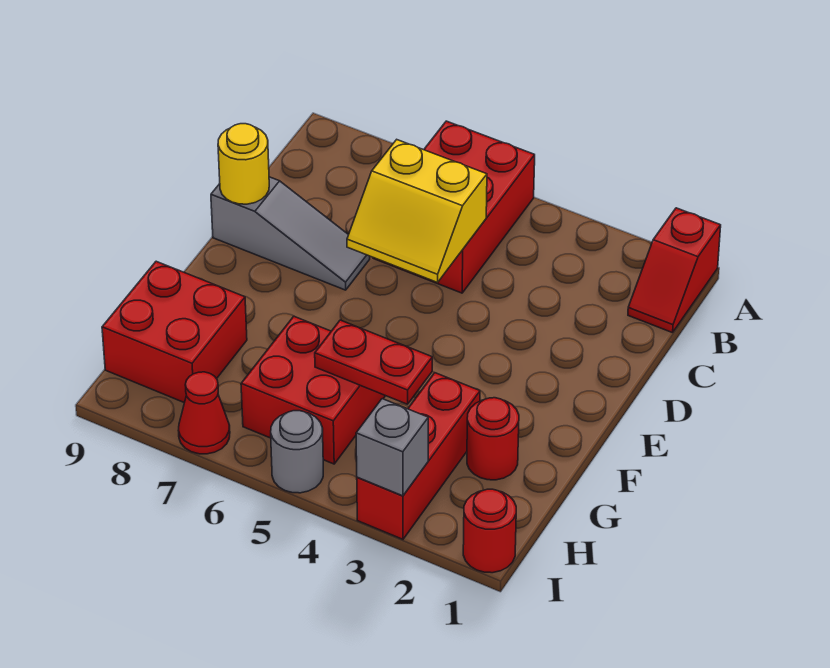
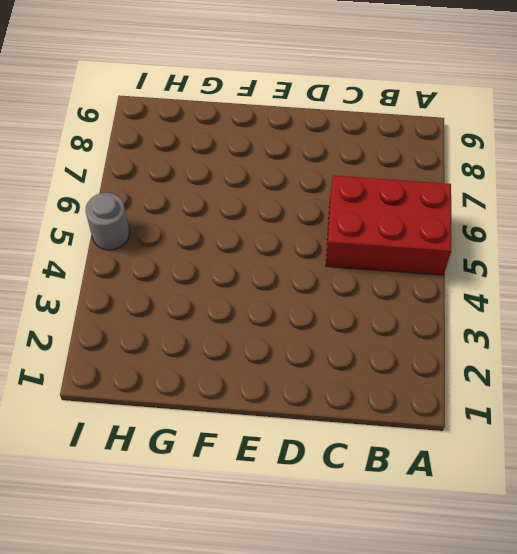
none -> red slope A1:B1 level 1 top A
none -> grey slope D7:D9 level 1 top 9
none -> red round brick G2 level 1

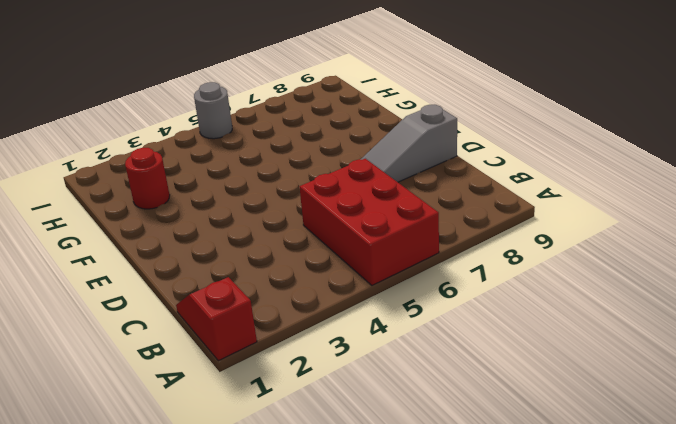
none -> red brick G3:I3 level 1
none -> red brick G5:H6 level 1
none -> red brick G8:H9 level 1

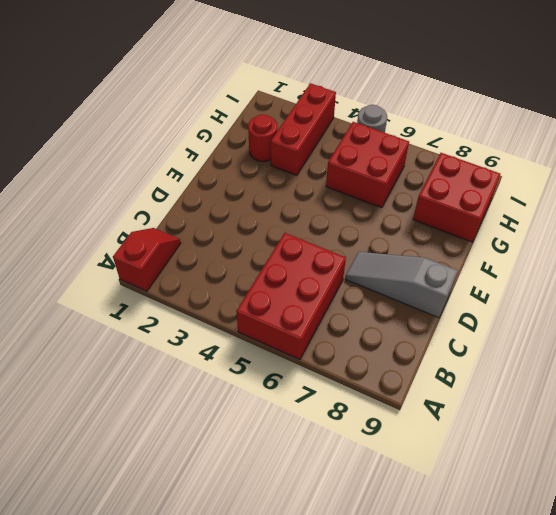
none -> red round brick I1 level 1
none -> red cone I7 level 1
none -> yellow slope C5:D6 level 2 top C

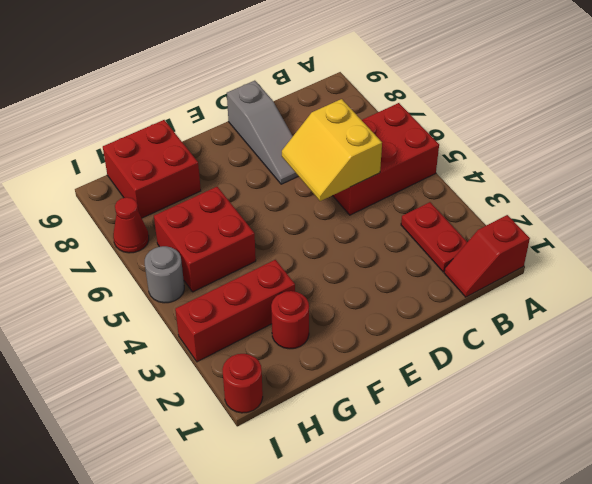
red plate B2:B3 level 1 -> red plate G4:G5 level 2
none -> yellow round brick D9 level 2
none -> grey brick I3 level 2

